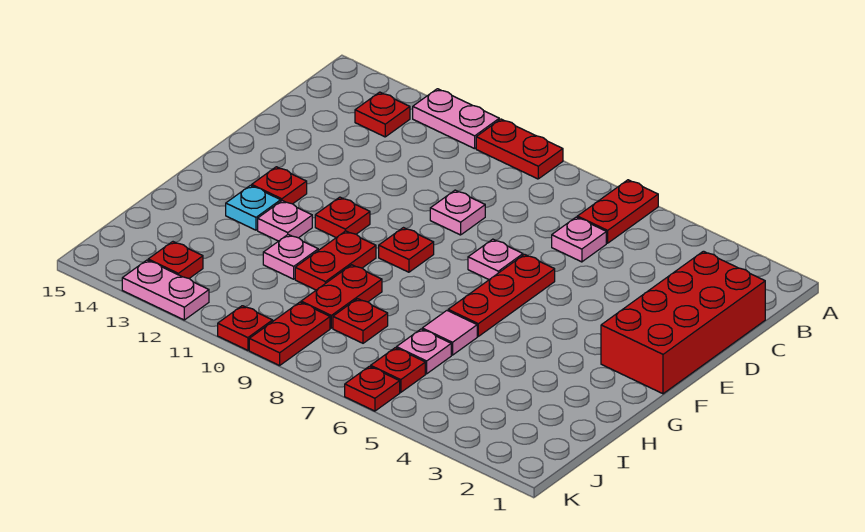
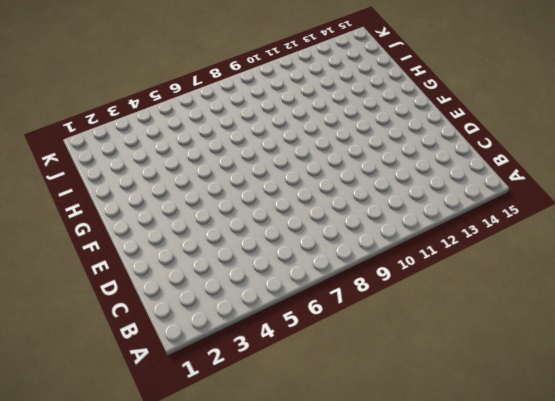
none -> red plate A6:B6 level 1
none -> red plate A9:A10 level 1
none -> pink plate A11:A12 level 1

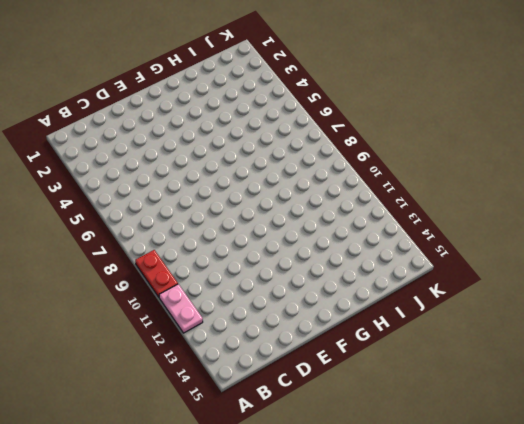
none -> red plate A6:B6 level 1
none -> red plate B13 level 1
none -> red brick C1:F2 level 1

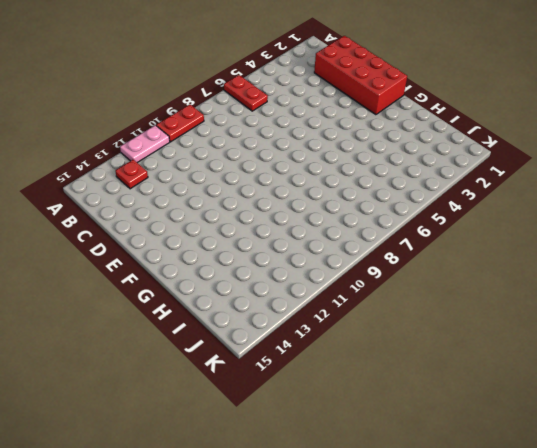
none -> pink plate C6 level 1
none -> pink plate D9 level 1
none -> red plate E6:G6 level 1

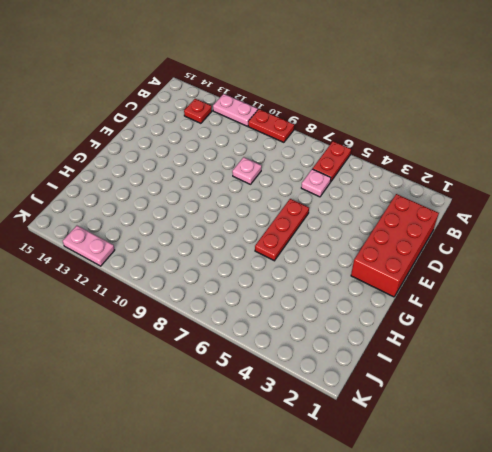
none -> pink plate E7 level 1
none -> red plate F9 level 1
none -> red plate F11 level 1

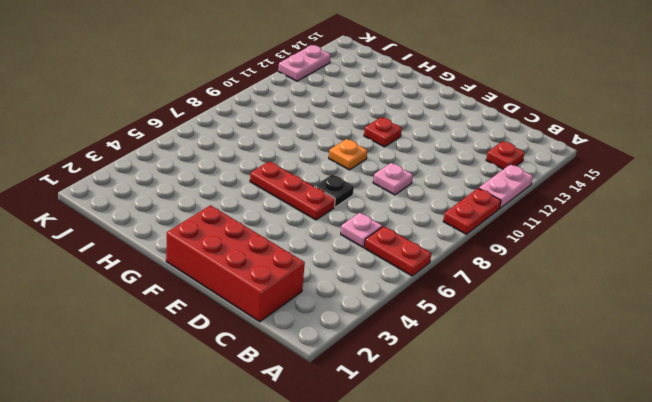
black plate E7 level 1 -> pink plate E7 level 1
orange plate F9 level 1 -> red plate F9 level 1
none -> red plate F13 level 1
none -> red plate G10:H10 level 1
none -> pink plate G12 level 1

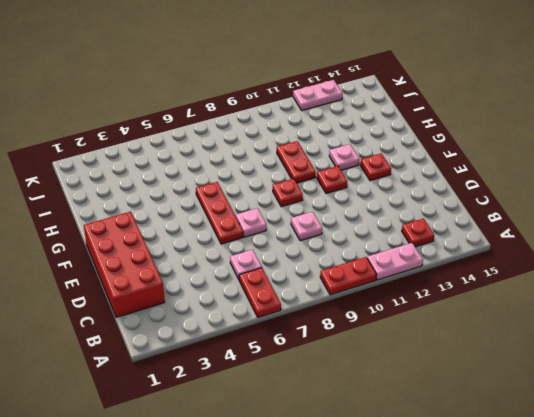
none -> cyan plate G13 level 1
none -> pink tile H6 level 1
none -> red plate H9:I9 level 1

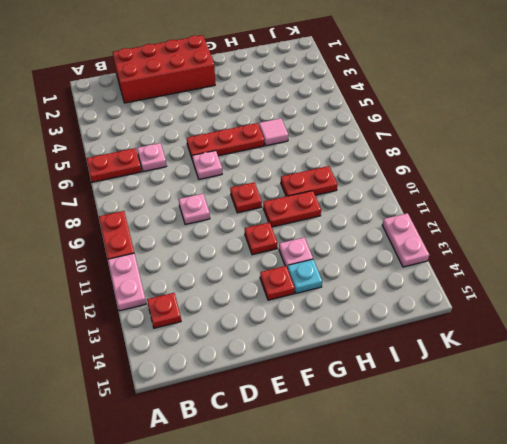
none -> pink plate H11 level 1
none -> pink plate I6 level 1
none -> red plate I8 level 1

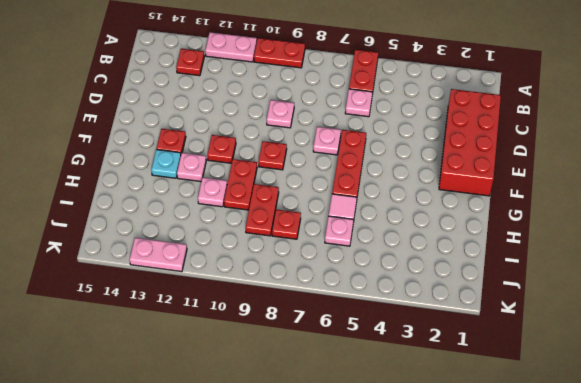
none -> red plate J6 level 1
none -> red plate J9:K9 level 1
none -> red plate J13 level 1

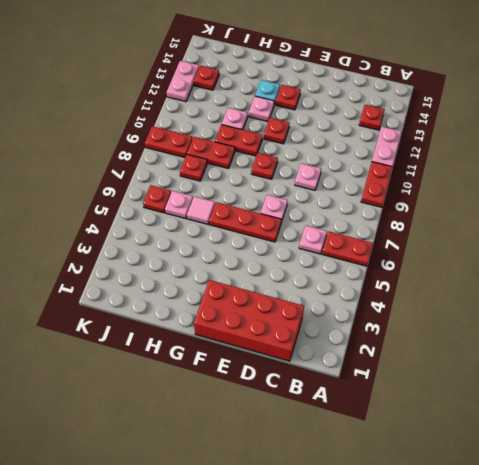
none -> red plate K6 level 1
none -> red plate K10 level 1

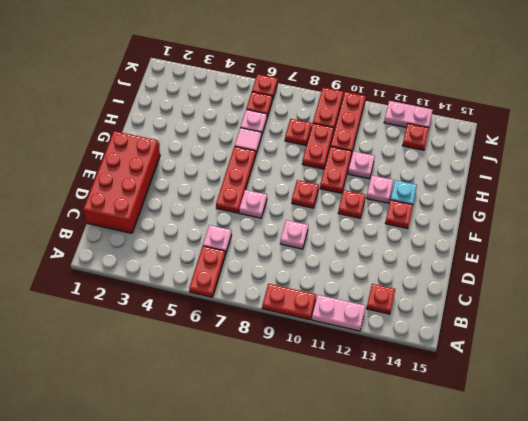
red plate I10:K10 level 1 -> red plate K10 level 1

